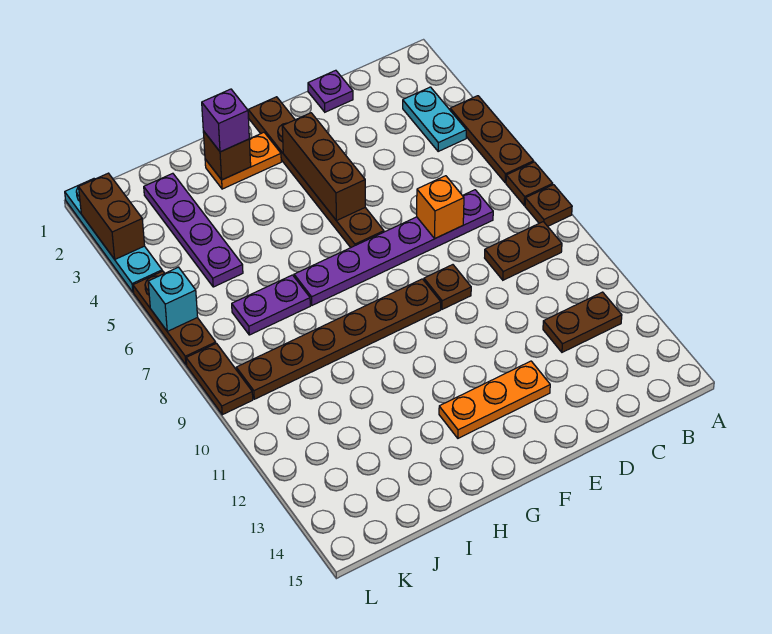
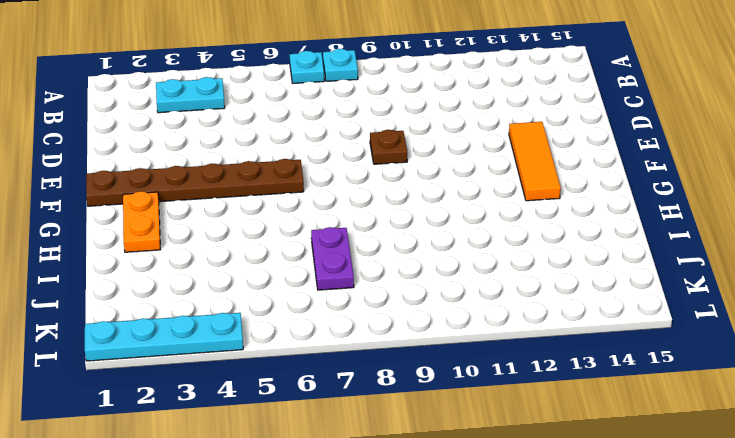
cyan plate A7 level 1 -> brown plate A7 level 1
cyan plate A8 level 1 -> brown plate A8 level 1
orange tile E13:G13 level 1 -> orange plate E13:G13 level 1
none -> brown plate A4:A6 level 1
none -> brown plate B9:C9 level 1
none -> brown plate B12:C12 level 1

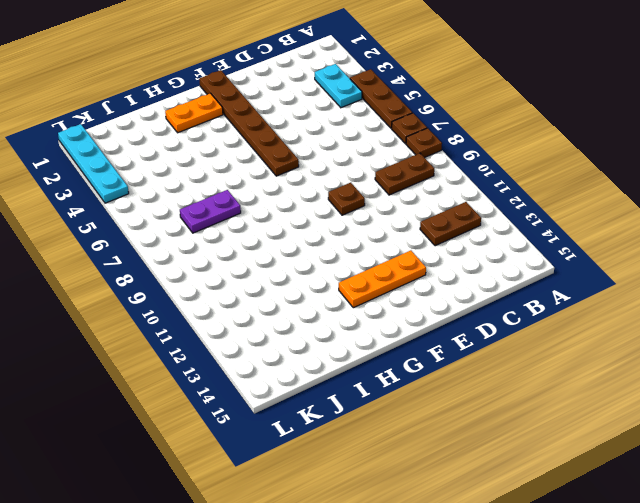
none -> purple plate C7:H7 level 1
none -> purple plate D1 level 1
none -> brown plate F9:K9 level 1

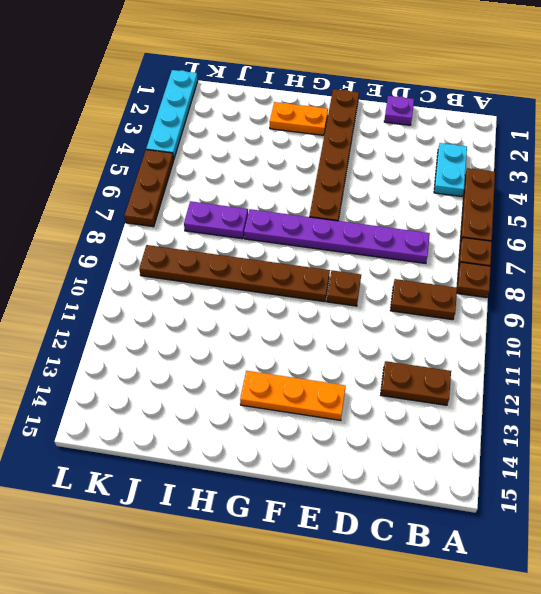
none -> purple plate J2:J5 level 1
none -> brown plate L8:L9 level 1
none -> orange brick D7 level 2

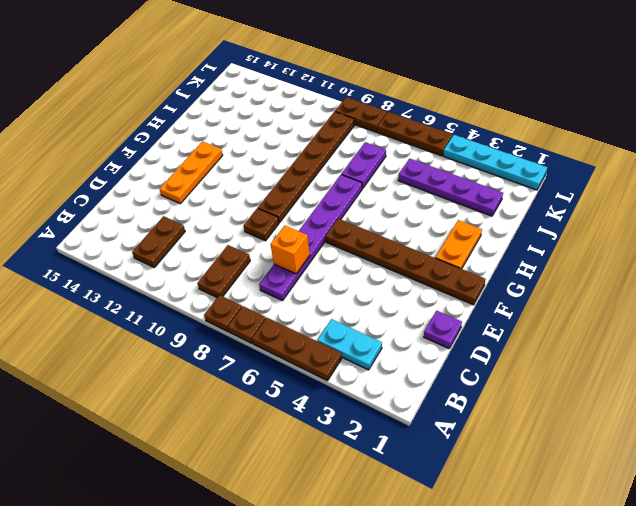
none -> brown brick F3:F5 level 2
none -> brown brick H2 level 2
none -> brown brick L2:L3 level 2

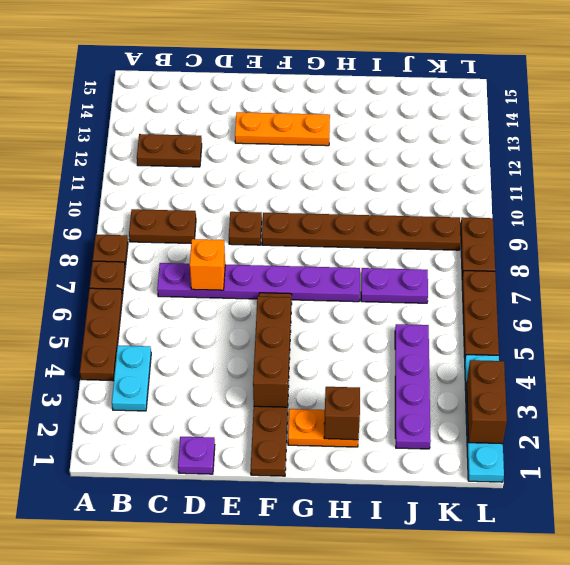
none -> cyan brick L6 level 2
none -> purple brick H2 level 3

